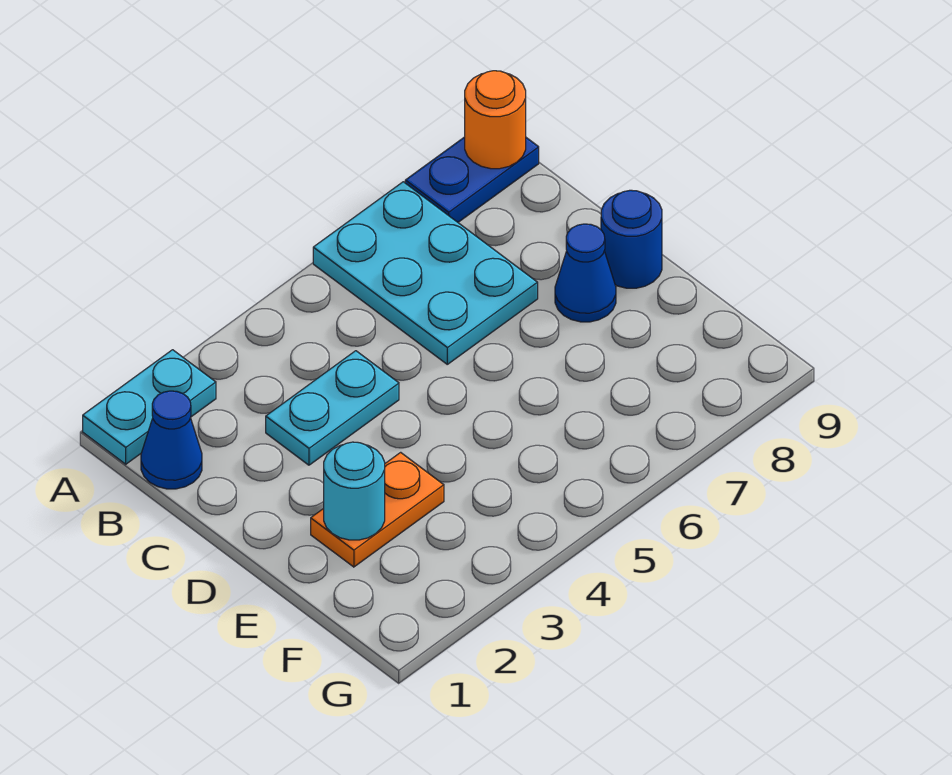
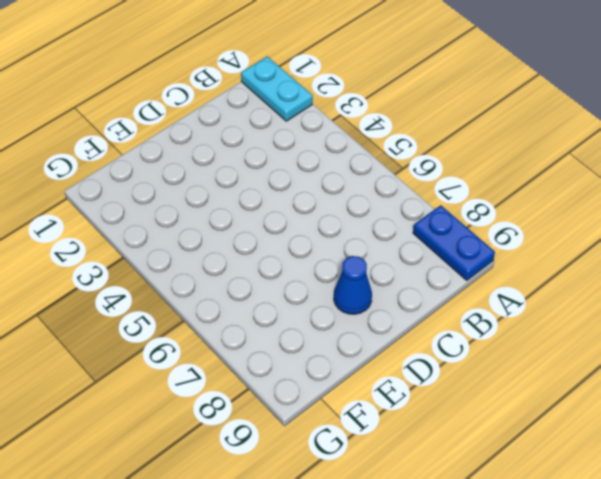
none -> cyan plate A6:C7 level 1
none -> blue cone B1 level 1

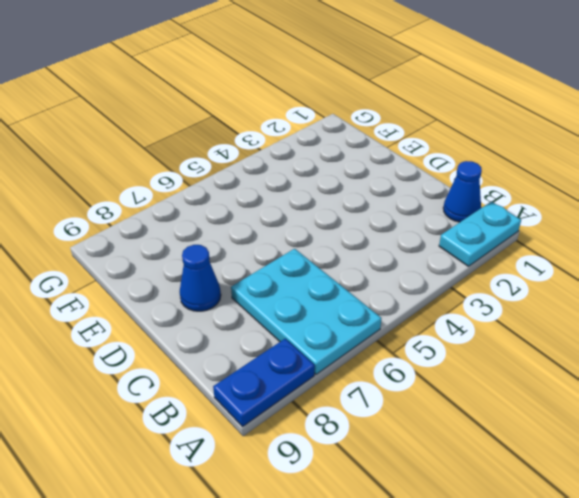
none -> cyan plate C3:C4 level 1
none -> blue round brick D9 level 1

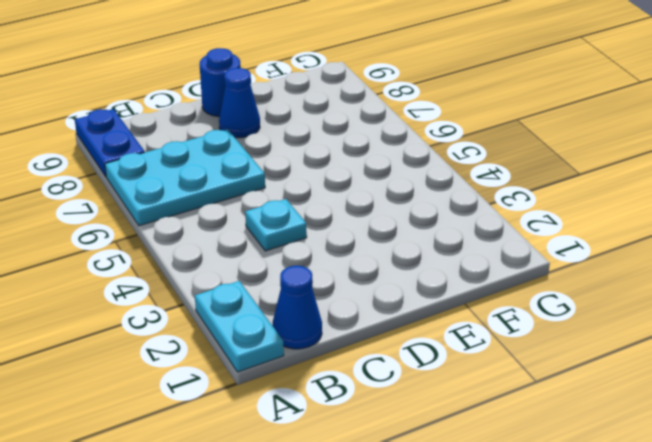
cyan plate C4 level 1 -> cyan plate C3:C4 level 1
none -> orange plate E2:E3 level 1
none -> orange round brick A9 level 2

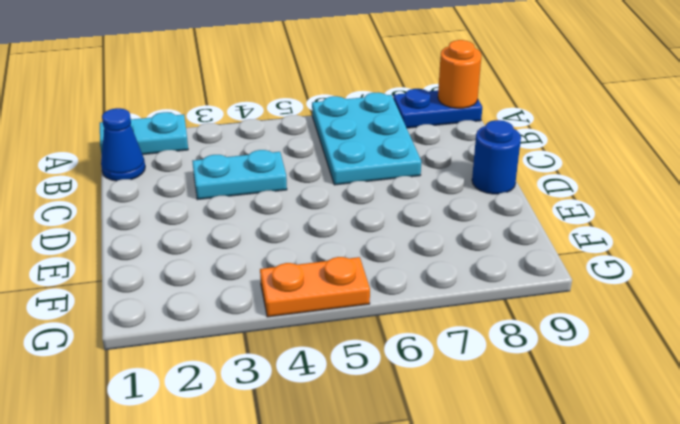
orange plate G4:G5 level 1 -> orange plate E2:E3 level 1
none -> blue cone D8 level 1
none -> cyan round brick E2 level 2

